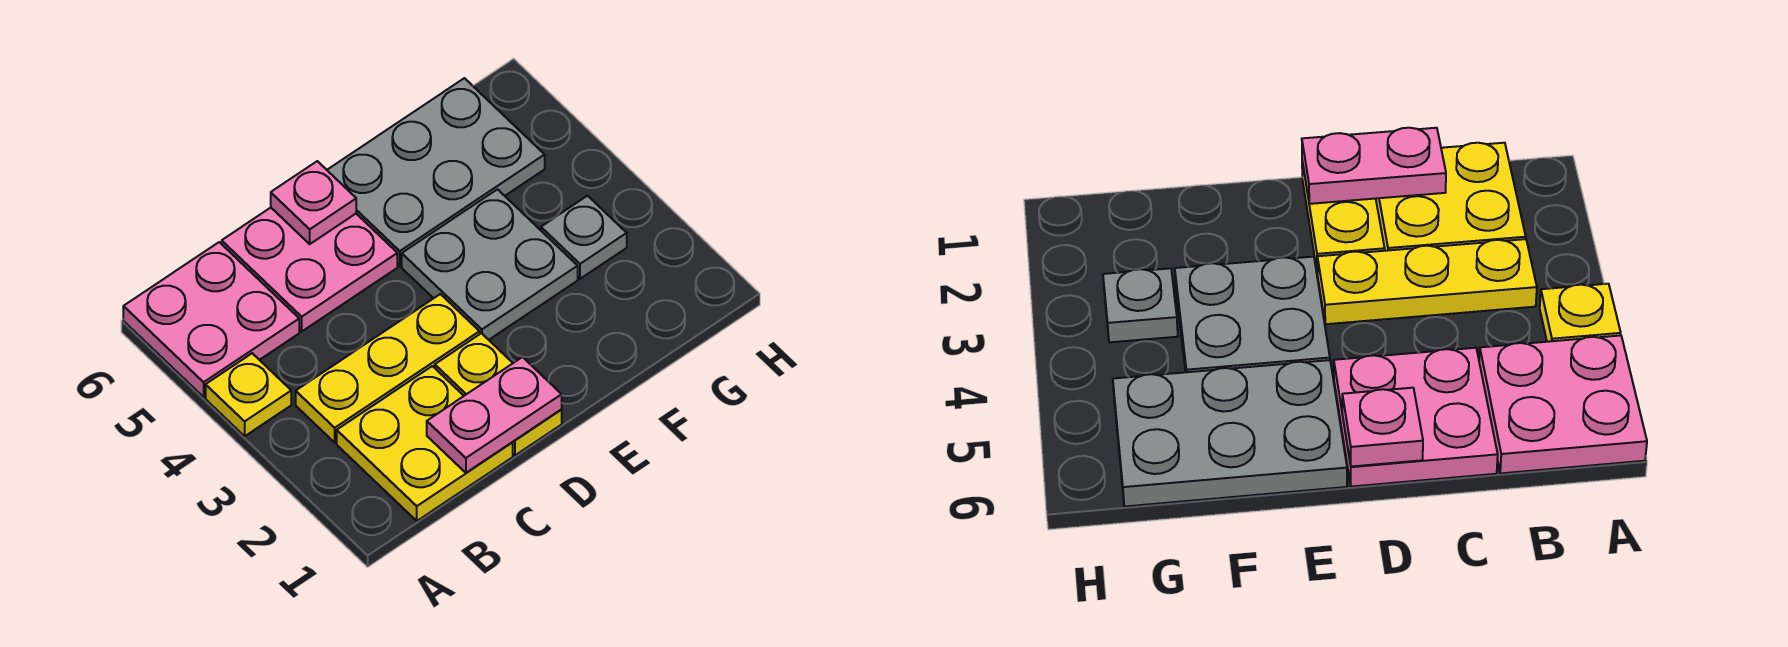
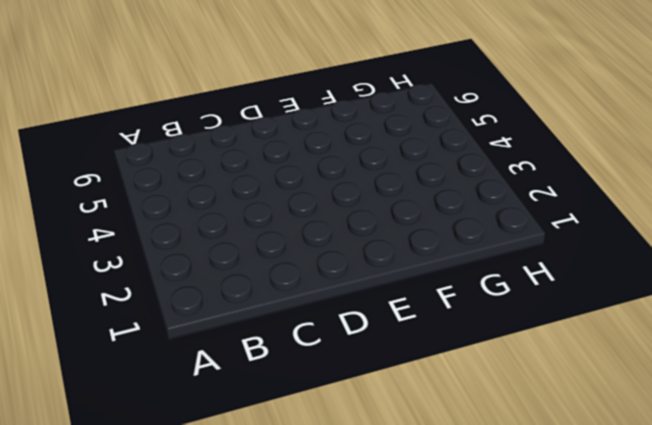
none -> yellow plate A4 level 1
none -> pink plate A5:B6 level 1

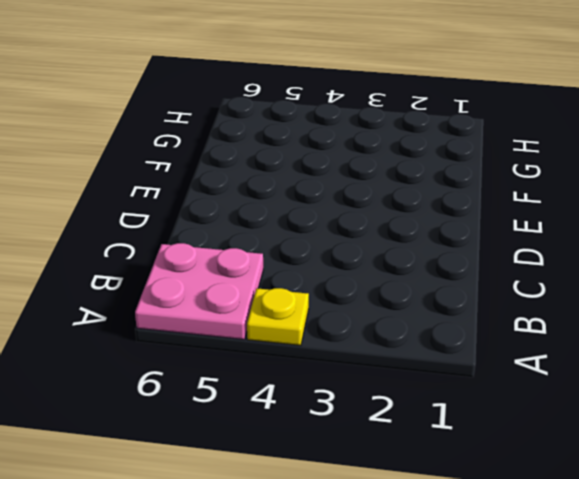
none -> yellow plate B1:C2 level 1
none -> yellow plate B3:D3 level 1

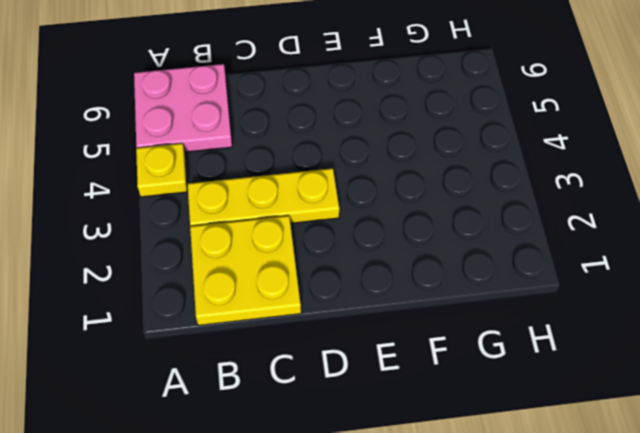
none -> pink plate C5:D6 level 1
none -> yellow plate D1:D2 level 1

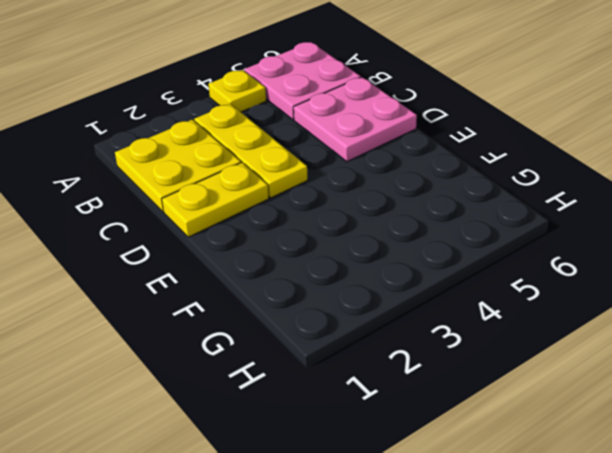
none -> grey plate E3:F4 level 1
none -> grey plate E5:G6 level 1

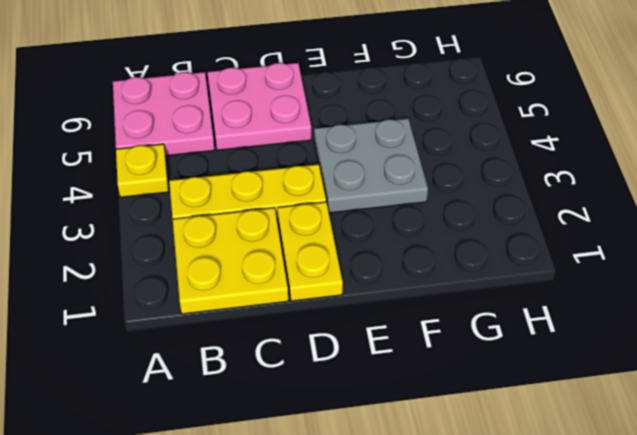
none -> grey plate E5:G6 level 1
none -> grey plate G3 level 1

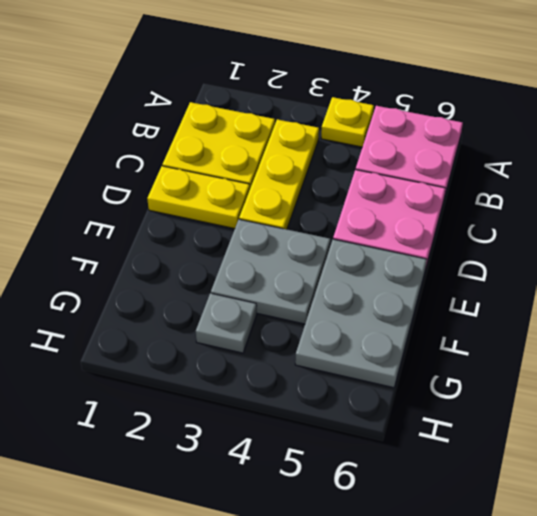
none -> pink plate C1:D1 level 2
none -> pink plate D6 level 2

